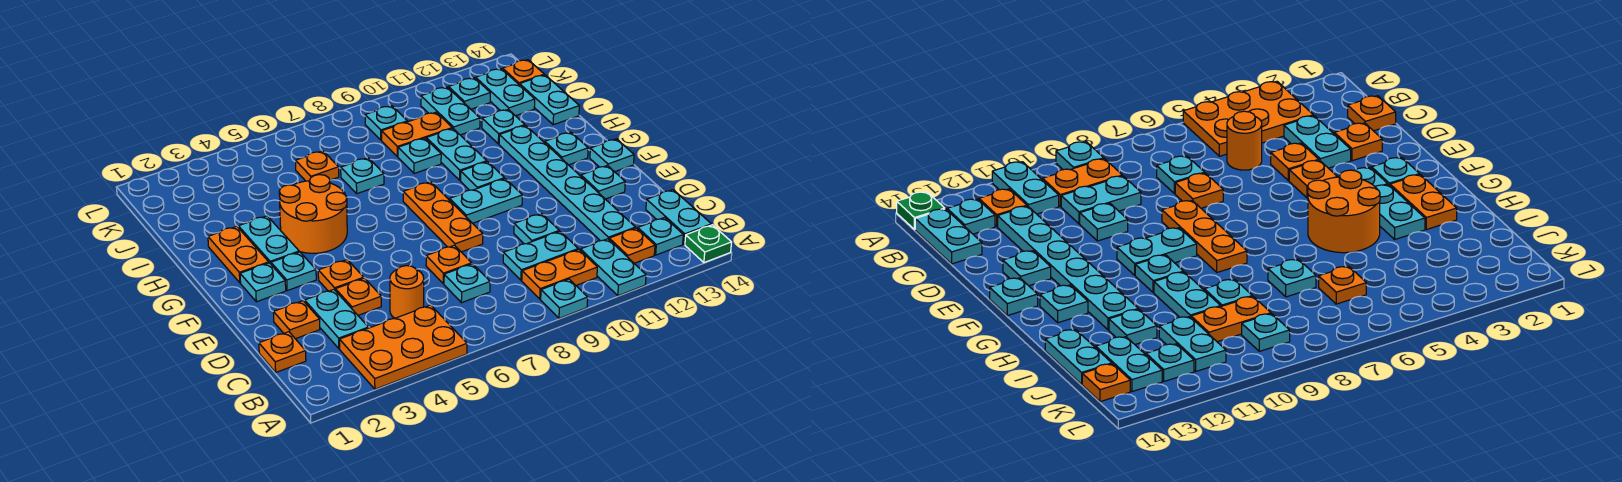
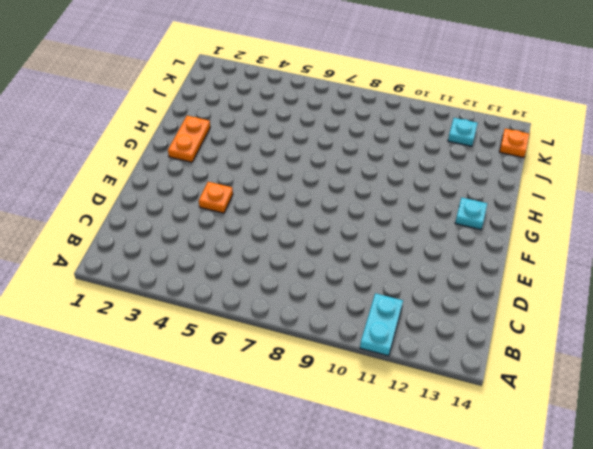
none -> orange plate A3:B5 level 1
none -> cyan plate A9 level 1
none -> green plate A14 level 1
none -> orange plate B9:B10 level 1

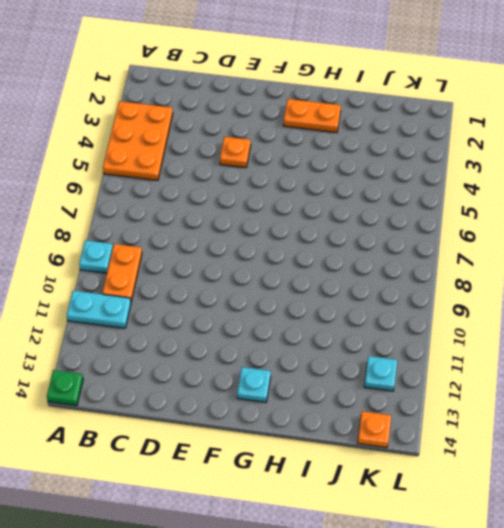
none -> orange plate B12 level 1
none -> cyan plate B13 level 1
none -> cyan plate B14:C14 level 1
none -> orange plate C1 level 1

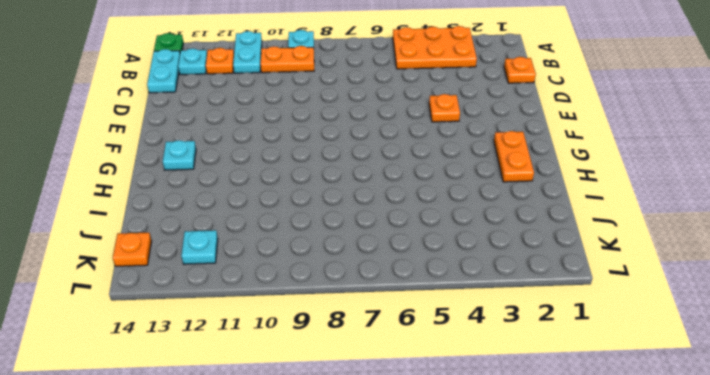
none -> cyan plate C3:D3 level 1
none -> orange round brick C5 level 1
none -> cyan plate C7 level 1
none -> cyan plate C9:C10 level 1

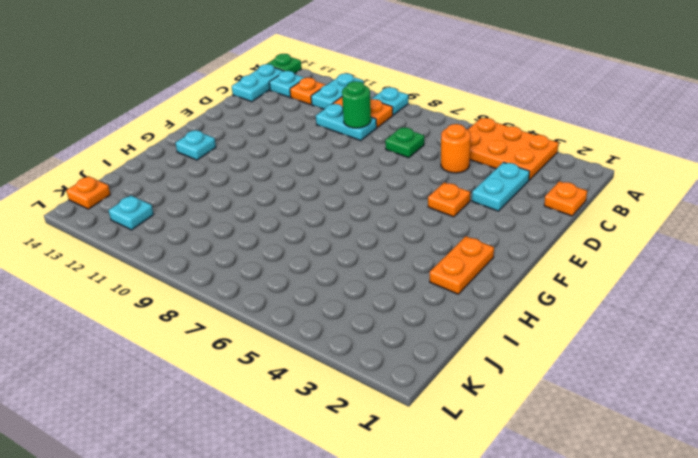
green plate C7 level 1 -> cyan plate C7 level 1
green round brick C9 level 2 -> none
none -> cyan plate C12:H12 level 1
none -> orange plate D2 level 1
none -> orange plate D4 level 1
none -> orange plate D7 level 1

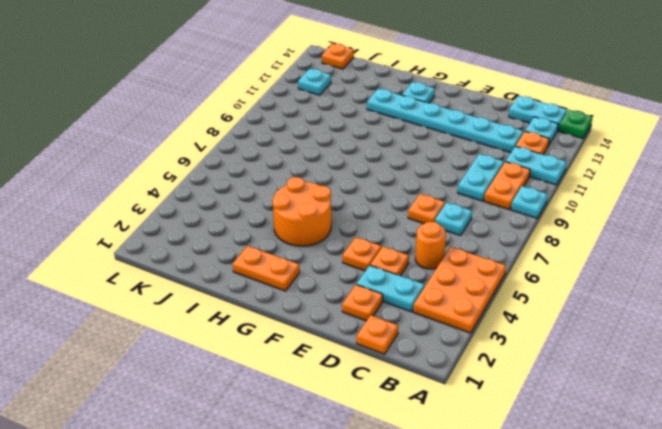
none -> cyan plate D10 level 1
none -> orange plate E8:G8 level 1
none -> cyan plate E13 level 1
none -> cyan plate F2 level 1

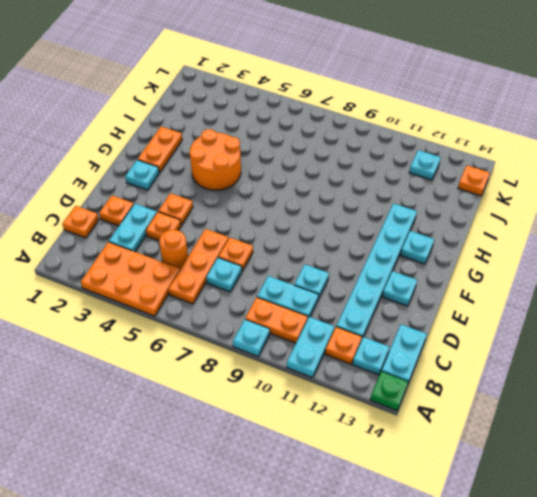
orange plate B6:D6 level 1 -> orange plate E8:G8 level 1
none -> cyan plate F3 level 1
none -> cyan plate F9:F10 level 1
none -> cyan plate F14 level 1
none -> cyan plate G3:H3 level 1

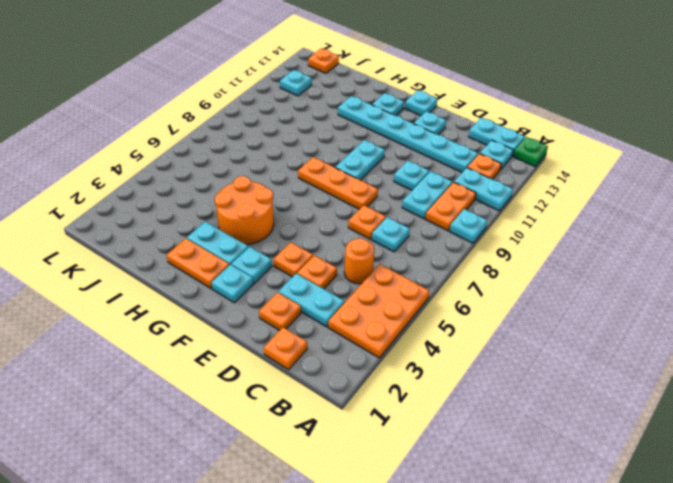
none -> cyan plate G10 level 1
none -> cyan plate H10:I10 level 1
none -> cyan plate I7 level 1
none -> cyan plate I9 level 1

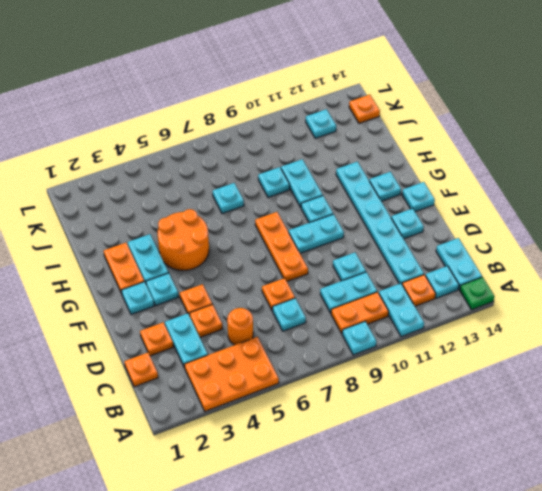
none -> cyan plate I12 level 1
none -> cyan plate I14:J14 level 1
none -> orange plate J6 level 1
none -> orange plate J9:J10 level 1

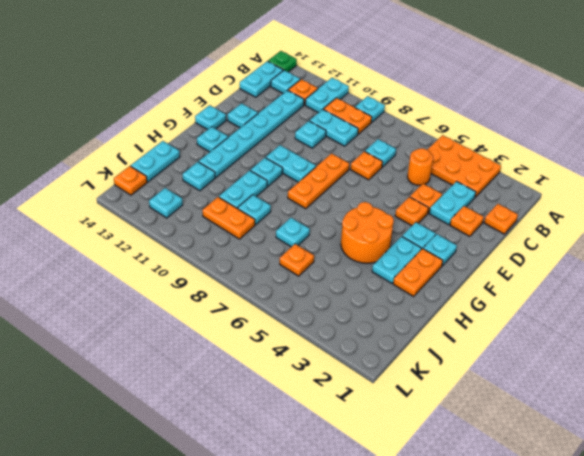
none -> cyan plate J11:K11 level 1
none -> cyan plate J13:K13 level 1
none -> cyan plate K9 level 1

